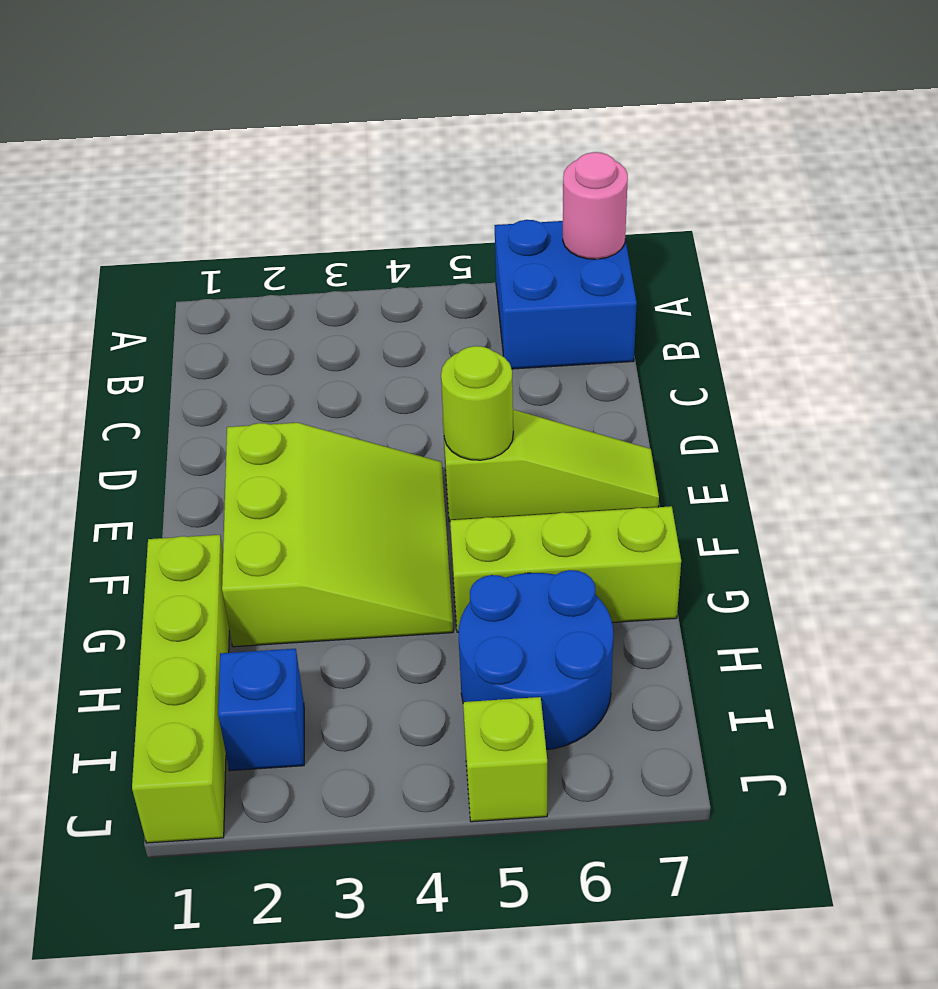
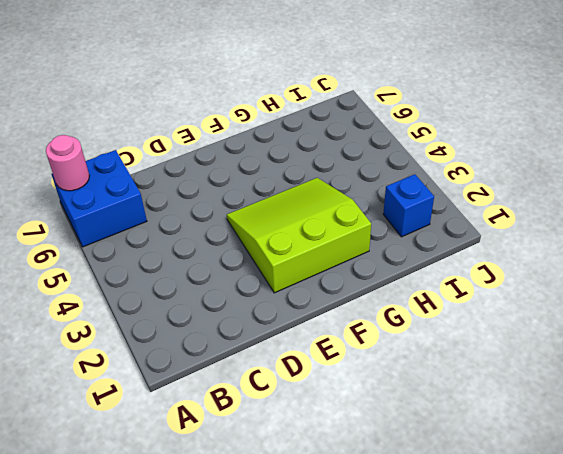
none -> lime slope E5:E7 level 1 top 5
none -> lime brick G1:J1 level 1

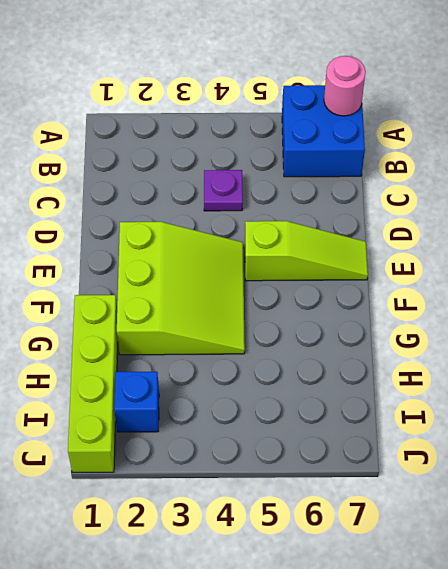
purple plate C4 level 1 -> none
none -> lime brick G5:G7 level 1
none -> blue round brick H5:I6 level 1

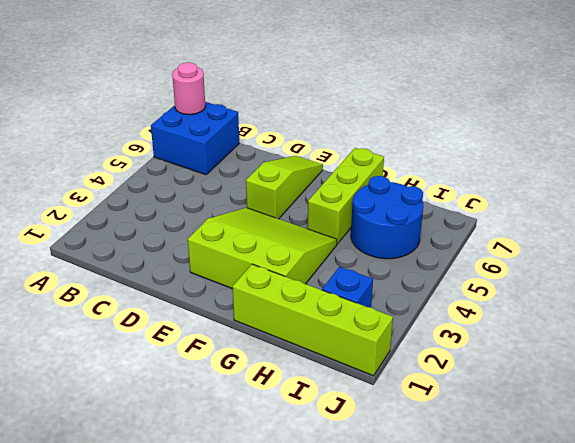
none -> lime brick J5 level 1
none -> lime round brick E5 level 2

